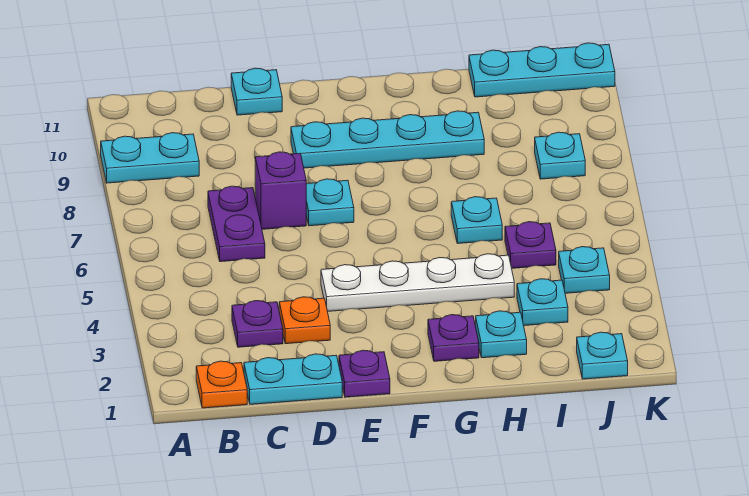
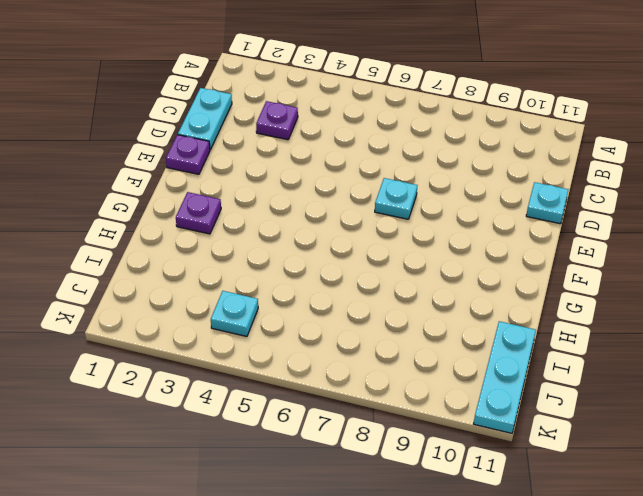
none -> cyan plate A9:B9 level 1
none -> orange plate B1 level 1
none -> purple plate C6:C7 level 1

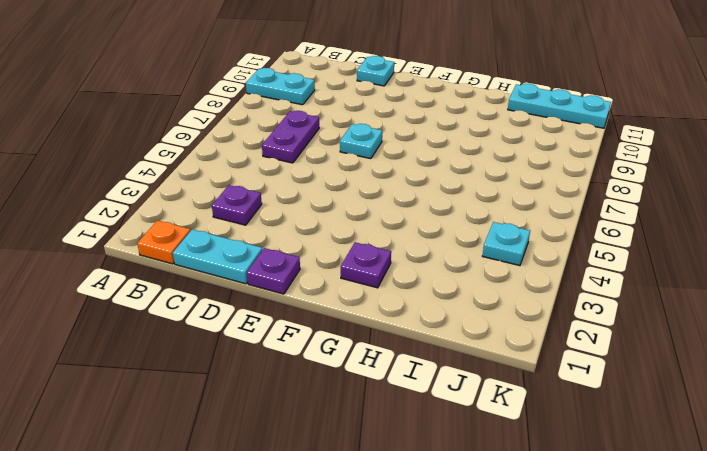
none -> orange plate D3 level 1
none -> purple brick D7 level 1
none -> white plate E4:H4 level 1

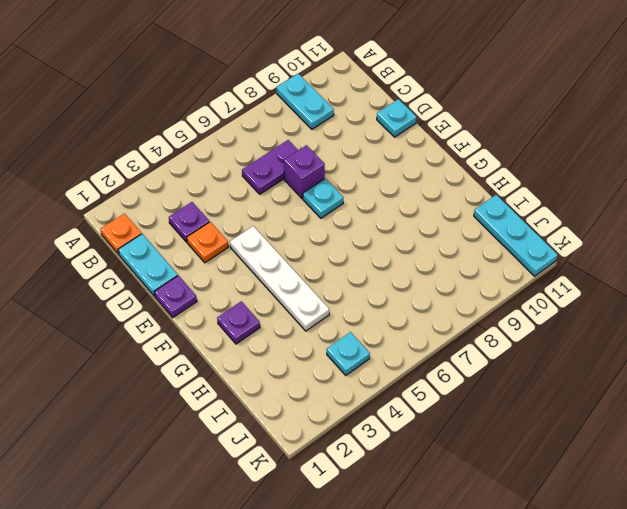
none -> cyan plate E9:H9 level 1
none -> cyan plate H2 level 1
none -> cyan plate H6 level 1

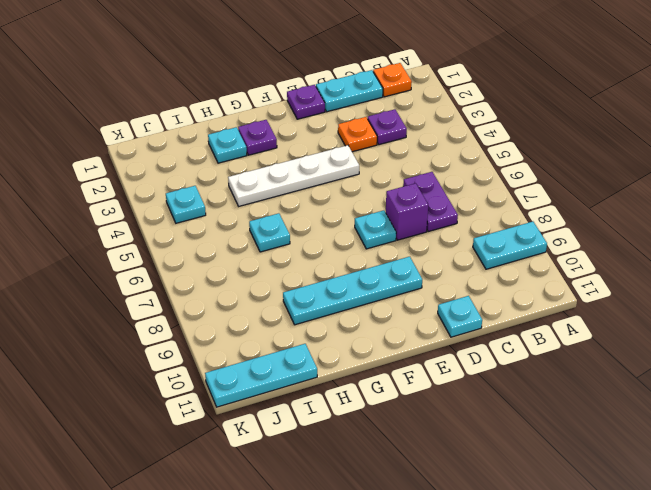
none -> cyan plate I3 level 1
none -> purple plate I5 level 1
none -> cyan plate J1 level 1

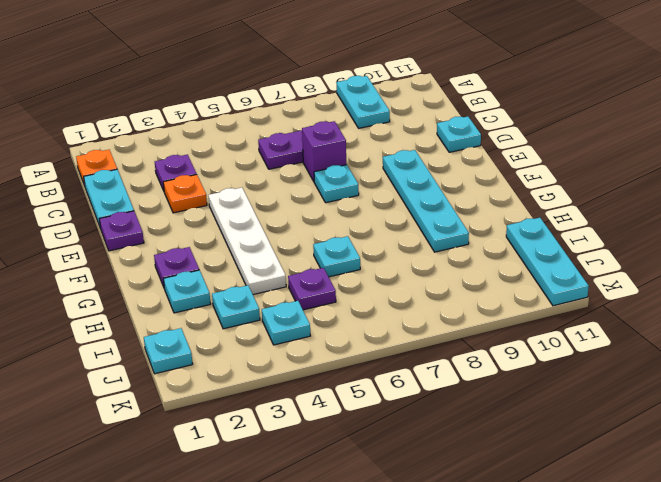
none -> cyan plate J8 level 1

